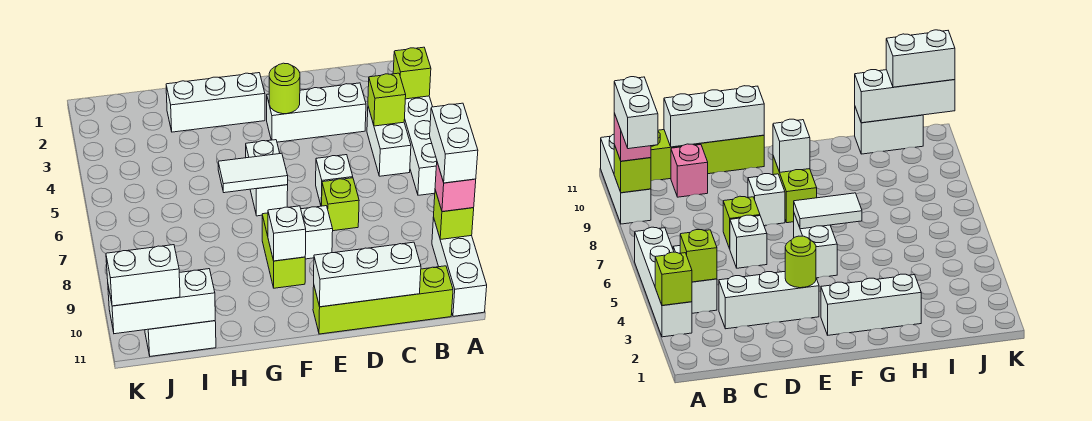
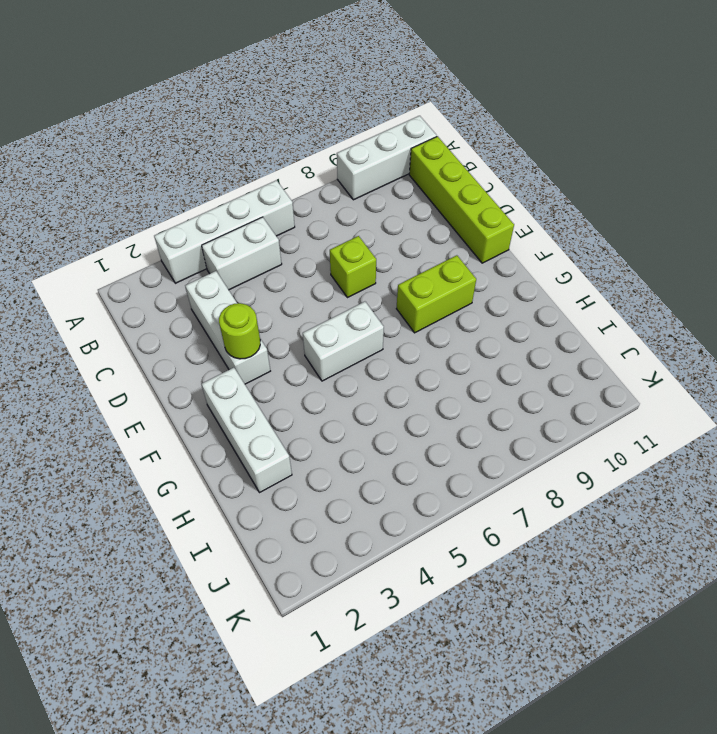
none -> pink brick C10 level 1
none -> white brick D6 level 1
none -> white brick E8 level 1

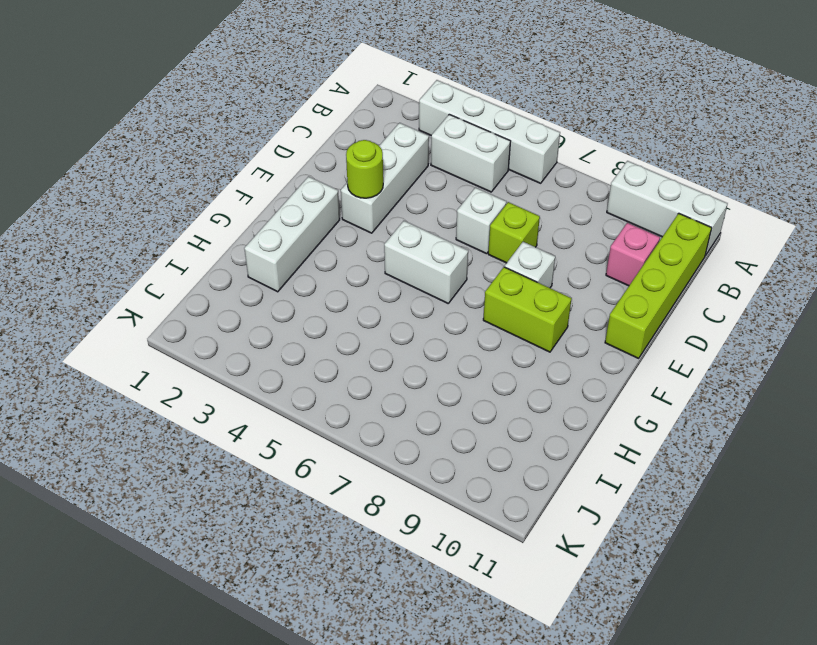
none -> white brick I11:J11 level 1
none -> lime brick A3 level 2
none -> lime brick A9 level 2

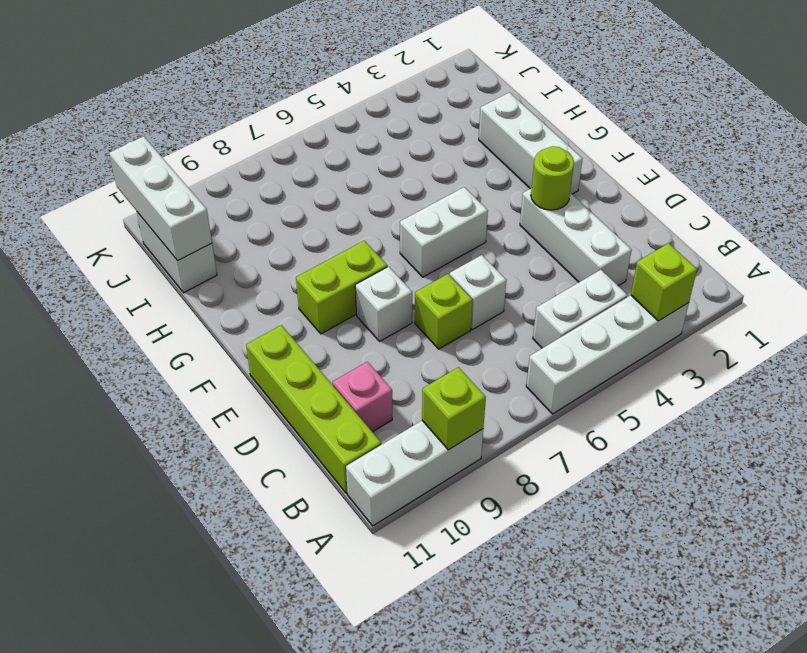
none -> lime brick B4 level 2
none -> white brick C11:E11 level 2
none -> white tile F6:G6 level 2

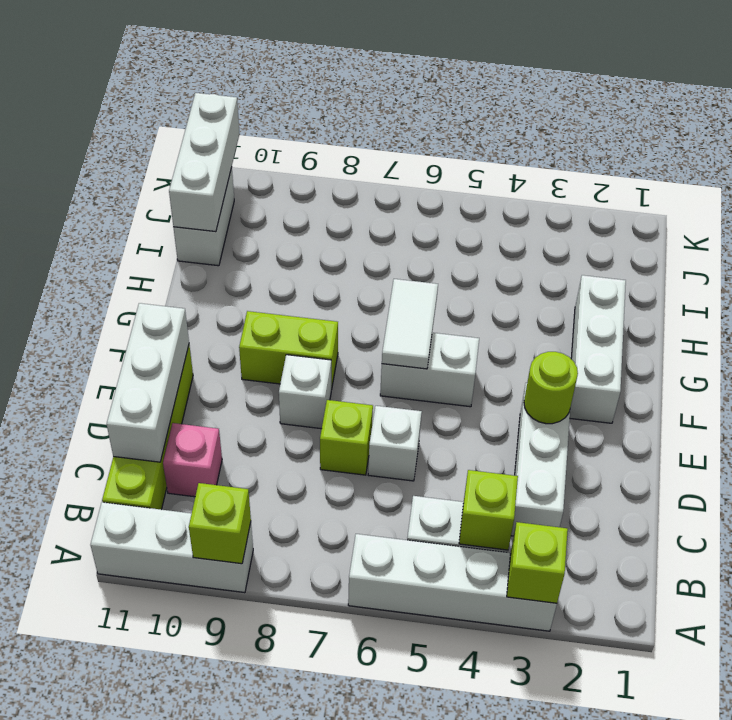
none -> white brick F9 level 2
none -> pink brick A9 level 3
none -> white brick J11:K11 level 3

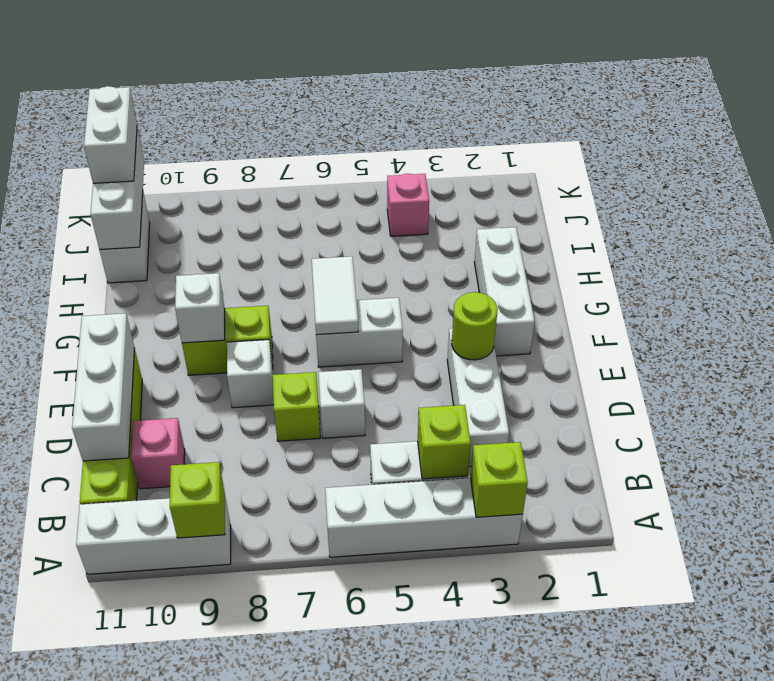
pink brick J4 level 1 -> pink brick A9 level 3
none -> white brick A8:A9 level 4

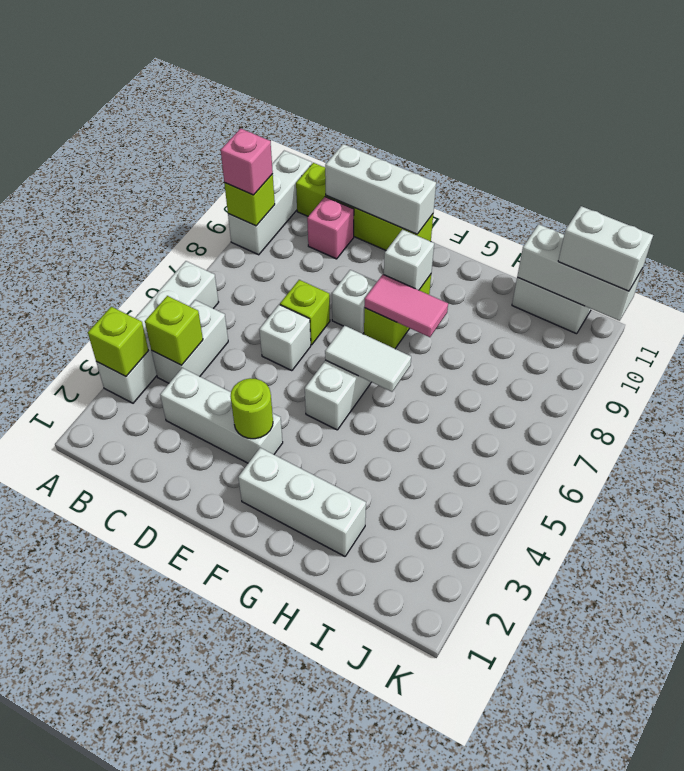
pink tile F8:G8 level 2 -> none
none -> white brick A8:A9 level 4

